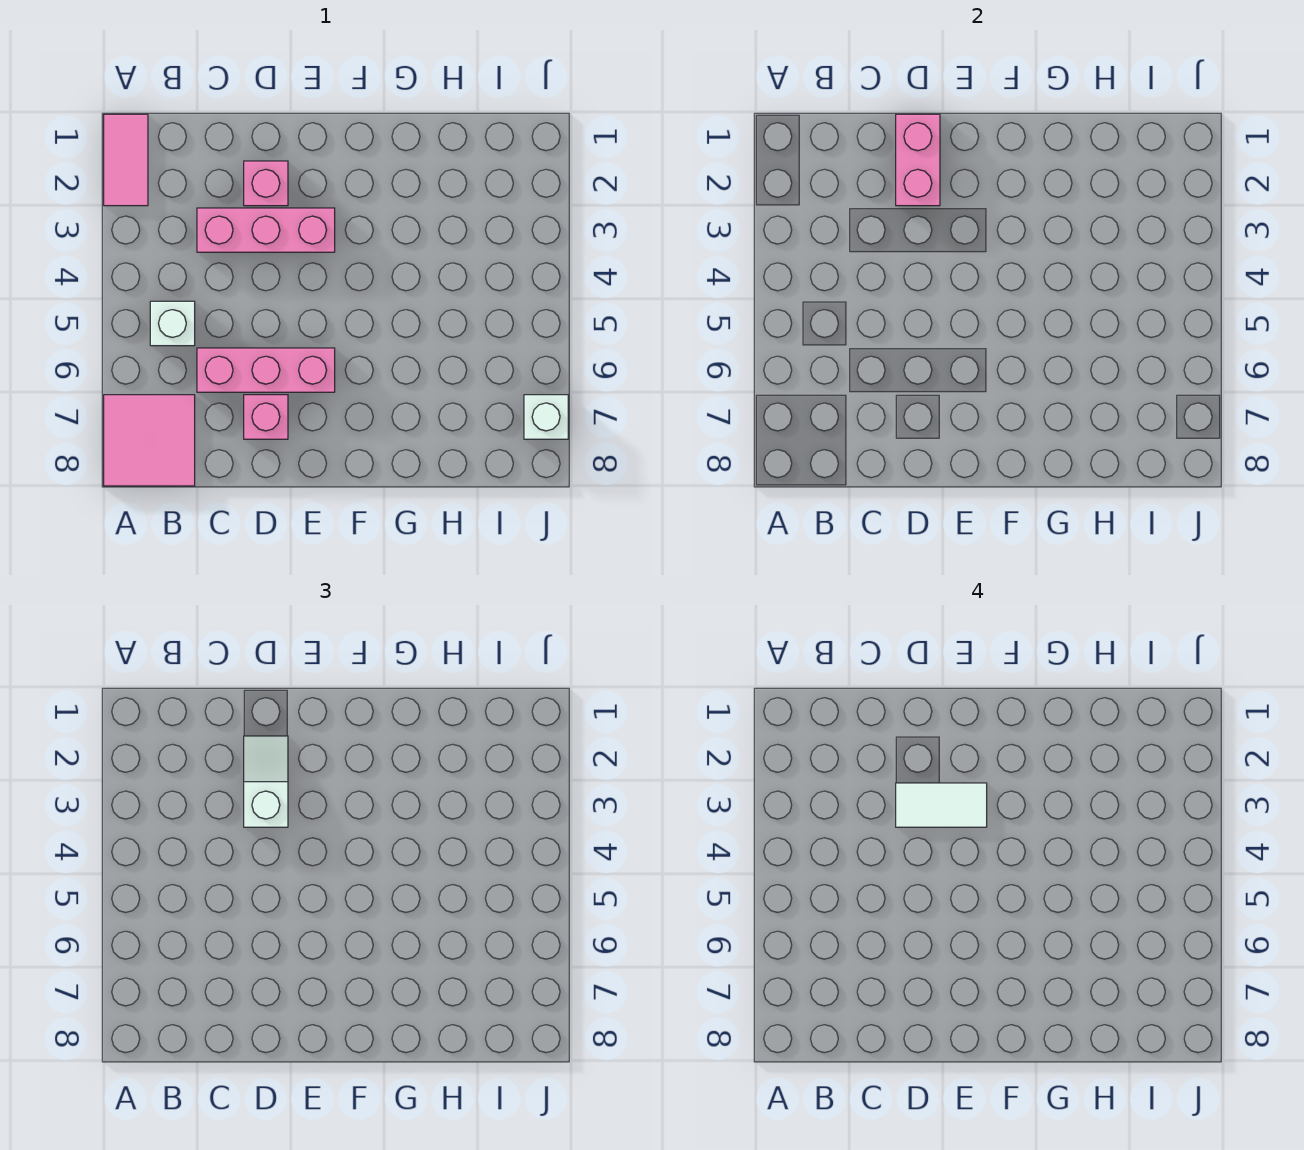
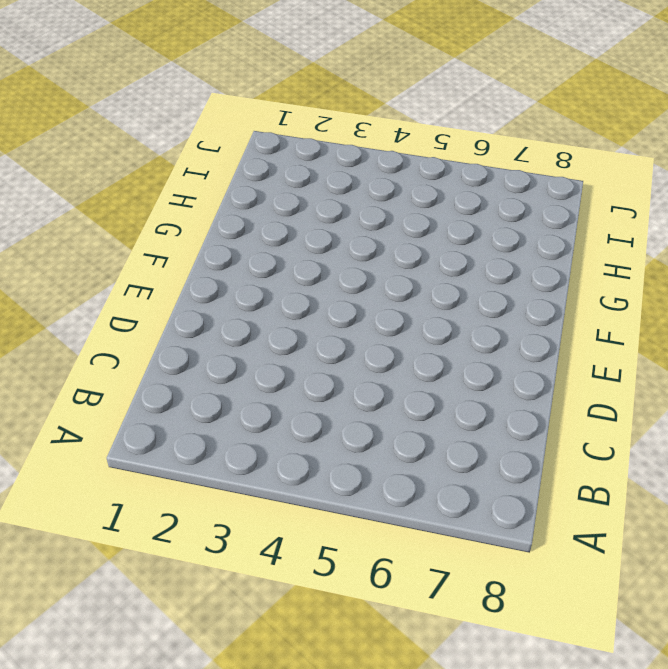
none -> pink tile A1:A2 level 1
none -> pink tile A7:B8 level 1

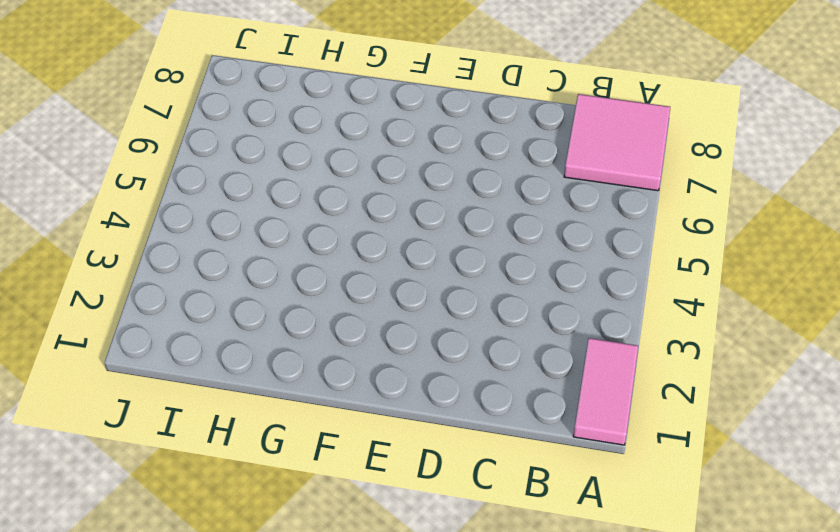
none -> white brick B5 level 1
none -> pink brick C3:E3 level 1

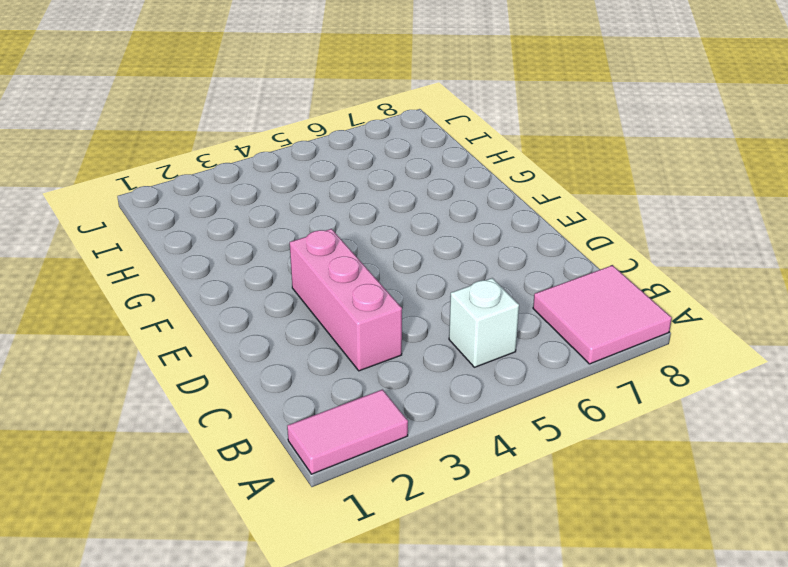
none -> pink brick C6:E6 level 1
none -> pink brick D2 level 1

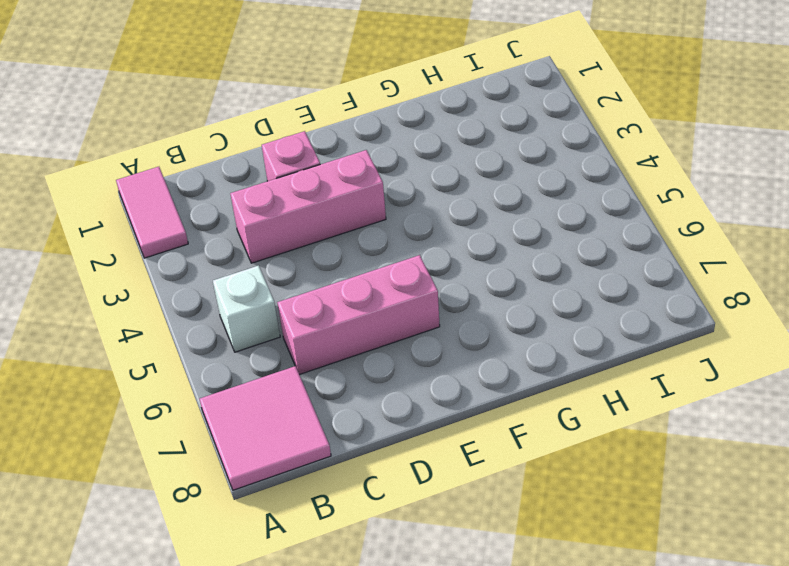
none -> pink brick D7 level 1
none -> white brick J7 level 1

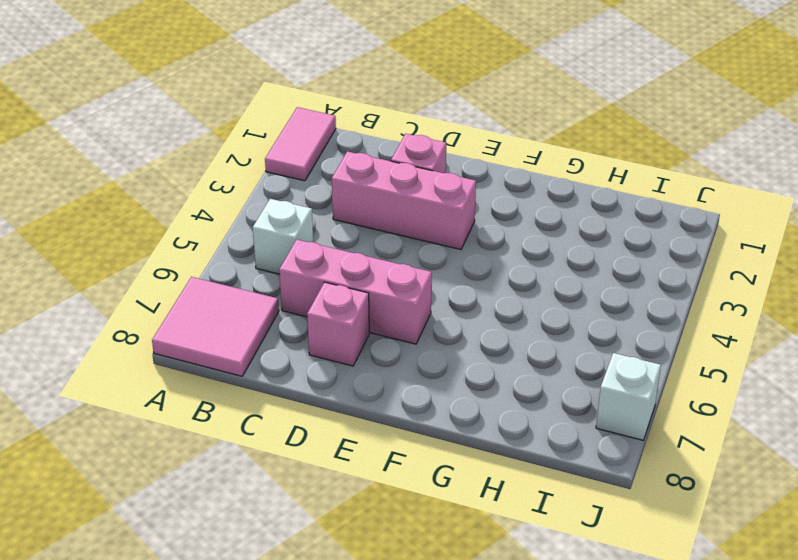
none -> pink brick D1:D2 level 2
none -> white slope D2:D3 level 3 top 3

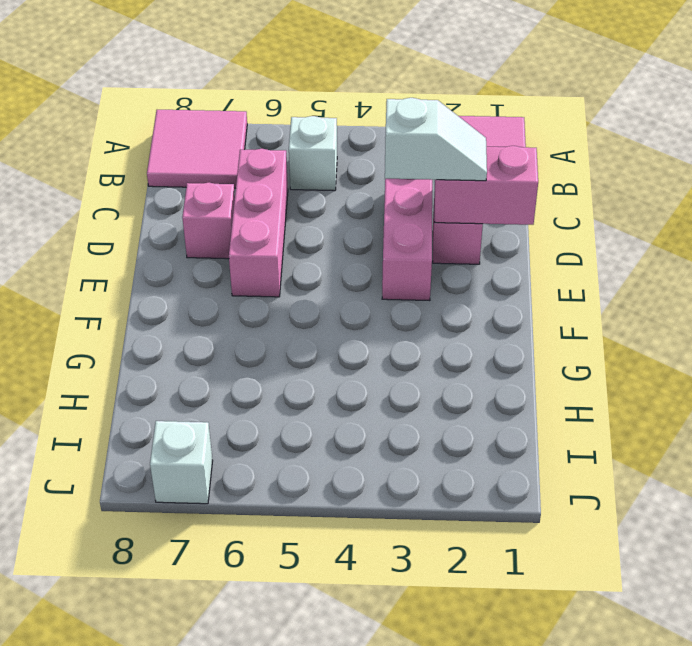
none -> white tile D3:E3 level 4

